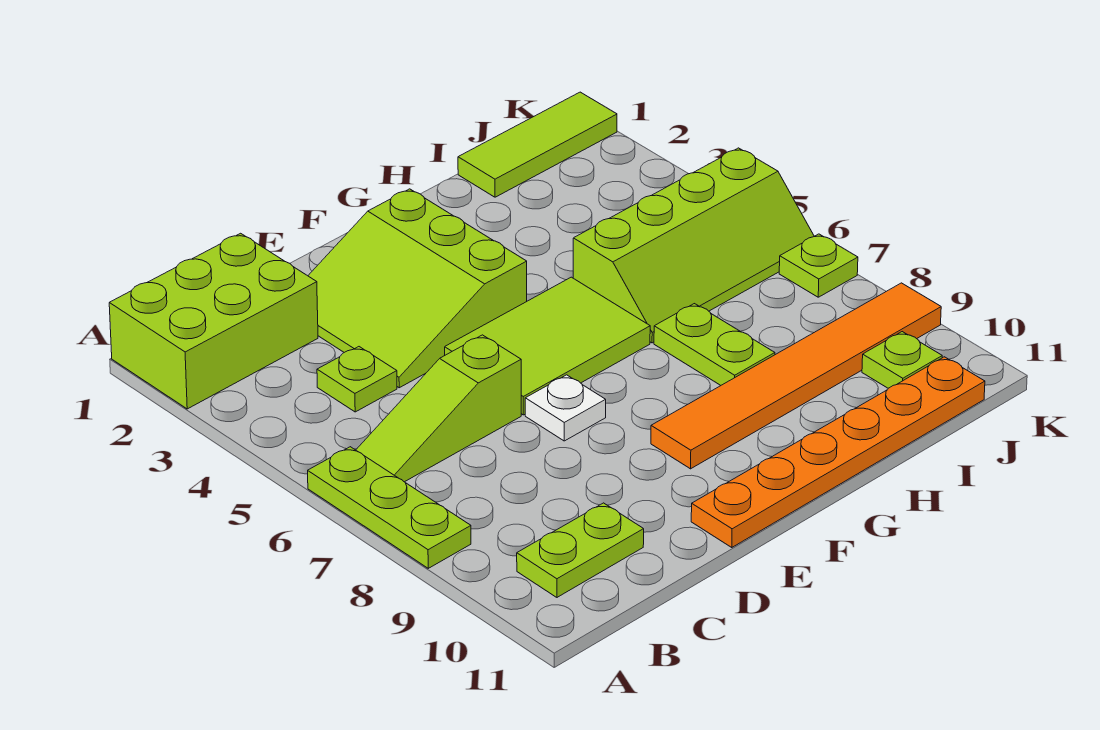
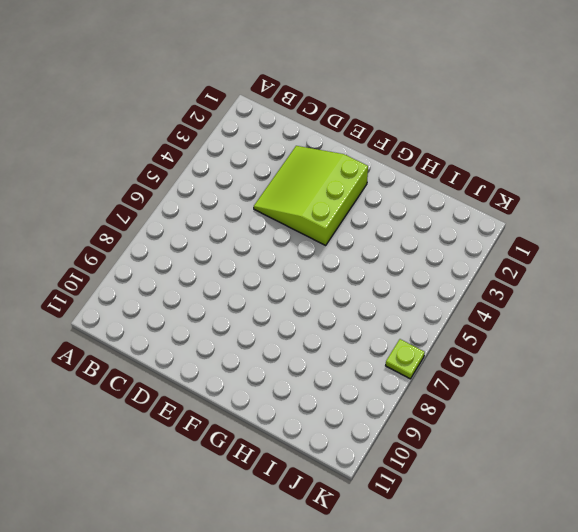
none -> lime brick A1:C2 level 1
none -> lime plate A6:A8 level 1
none -> lime slope B6:D6 level 1 top D

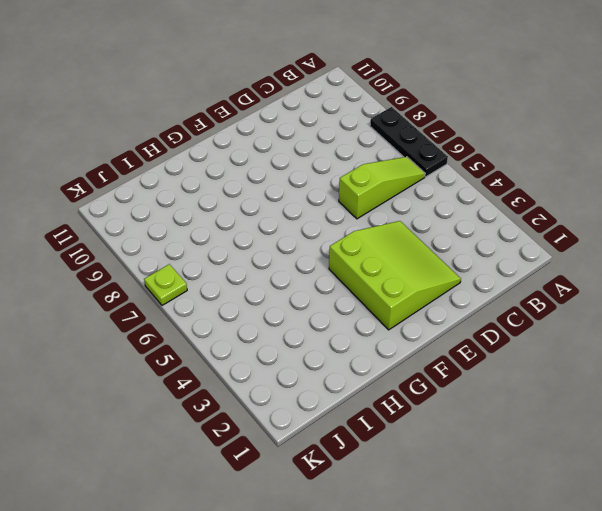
black plate A6:A8 level 1 -> lime plate A6:A8 level 1
none -> lime brick A1:C2 level 1
none -> lime plate B10:C10 level 1
none -> lime plate C4 level 1

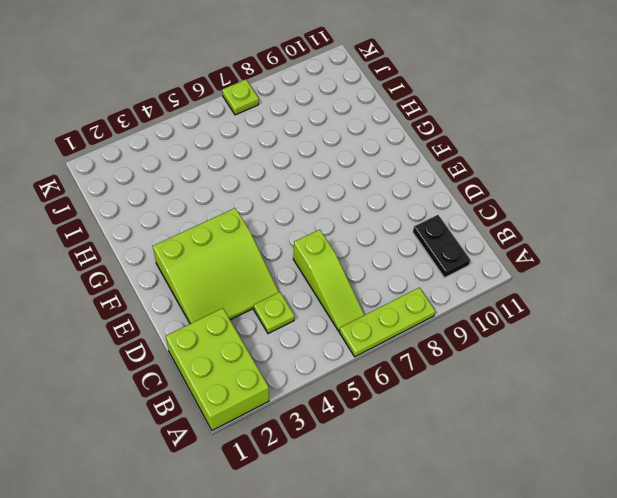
black plate B10:C10 level 1 -> lime plate B10:C10 level 1
none -> lime tile E5:G6 level 1
none -> white plate E7 level 1
none -> orange plate E11:J11 level 1

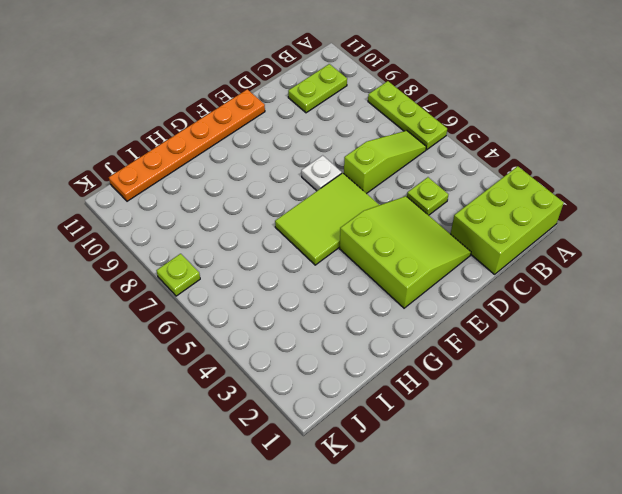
none -> orange tile F9:K9 level 1
none -> lime slope H5:K6 level 1 top 5
none -> lime plate H7:H8 level 1

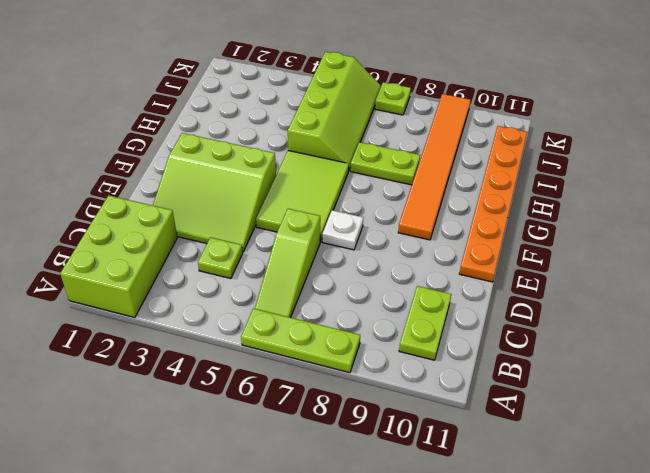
none -> lime tile I1:K1 level 1
none -> lime plate J10 level 1

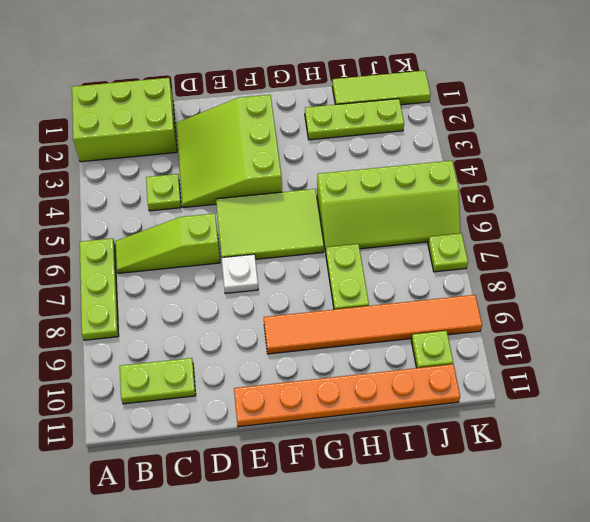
lime plate H2:J2 level 1 -> none

